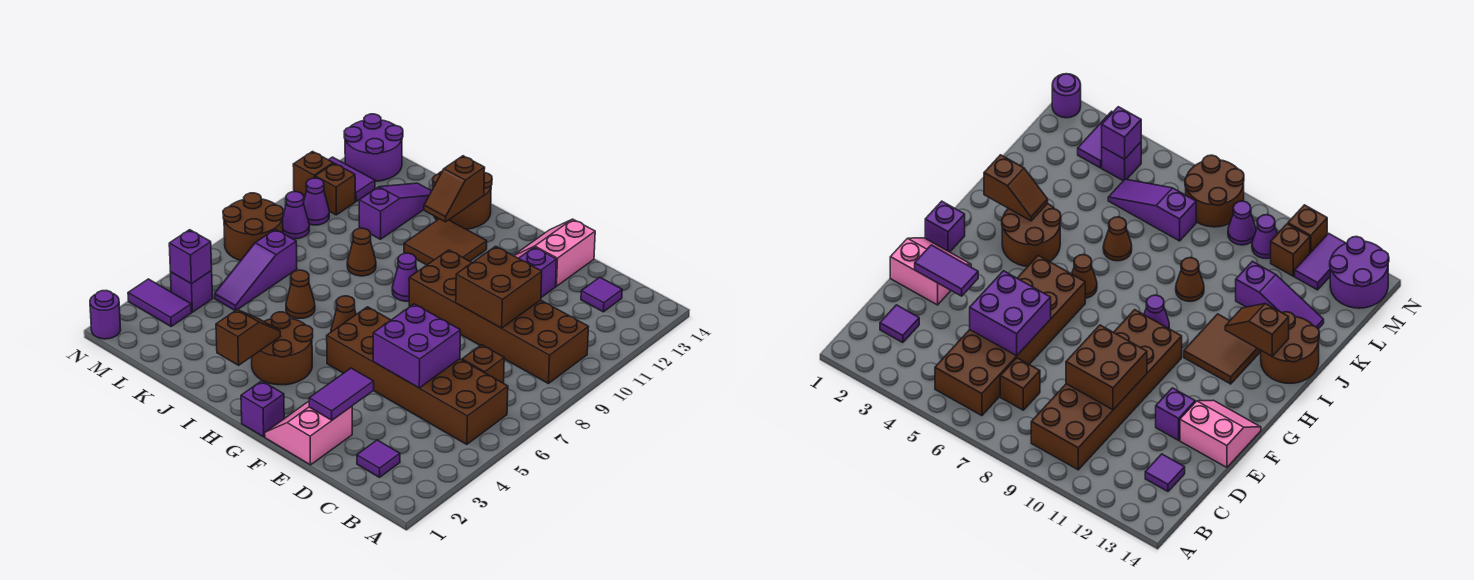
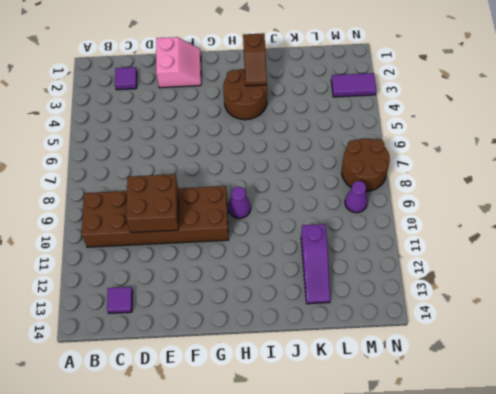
none -> brown brick B5:G6 level 1
none -> brown brick C7 level 1
none -> purple brick E12 level 1
none -> pink slope E13:F14 level 1 top E

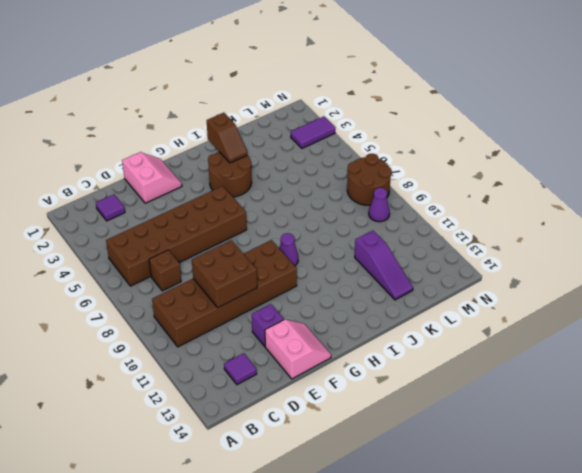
none -> purple brick G1 level 1
none -> brown cone H6 level 1
none -> brown tile H11:I12 level 1
none -> brown round brick I13:J14 level 1

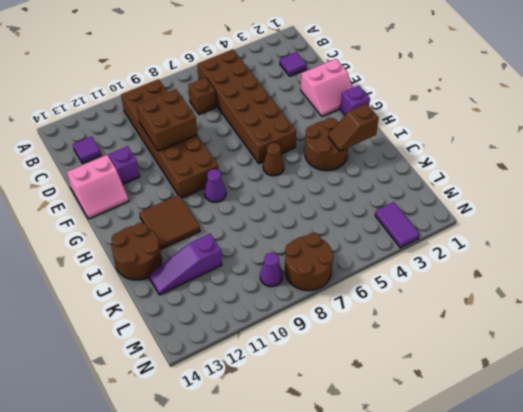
none -> brown cone J6 level 1
none -> brown cone J9 level 1
none -> purple slope L5:L7 level 1 top 7
none -> purple brick M4 level 1

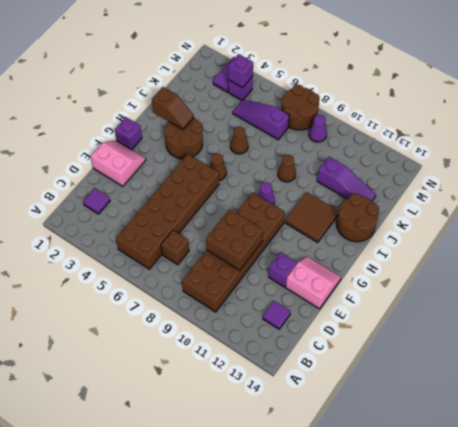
none -> purple cone M10 level 1
none -> brown brick M11 level 1
none -> purple tile M12:N12 level 1
none -> purple round brick M13:N14 level 1

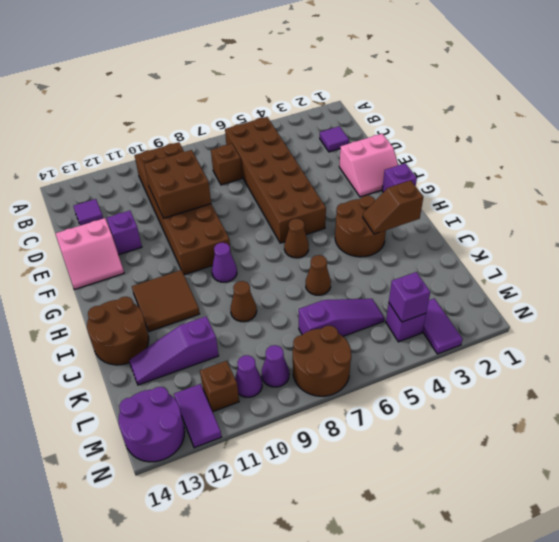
none -> purple round brick N1 level 1
none -> brown brick N11 level 1
none -> purple brick D5:E6 level 2
none -> purple tile E2:E3 level 2

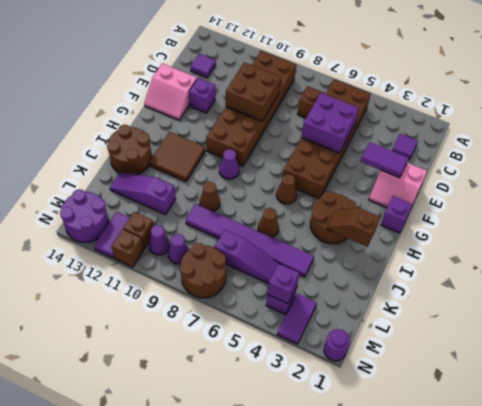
purple tile K4:K9 level 1 -> none
none -> brown slope I12:I13 level 2 top 13

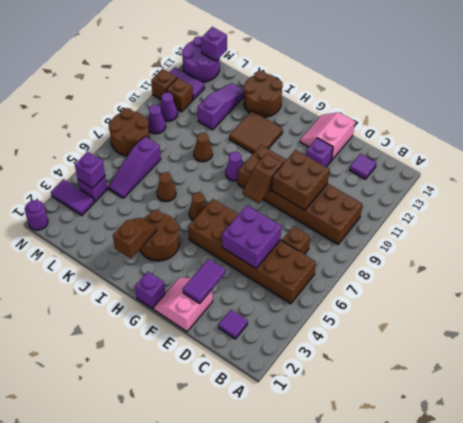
brown slope F8:F9 level 2 top 9 -> brown slope I12:I13 level 2 top 13
purple brick M14 level 2 -> none

